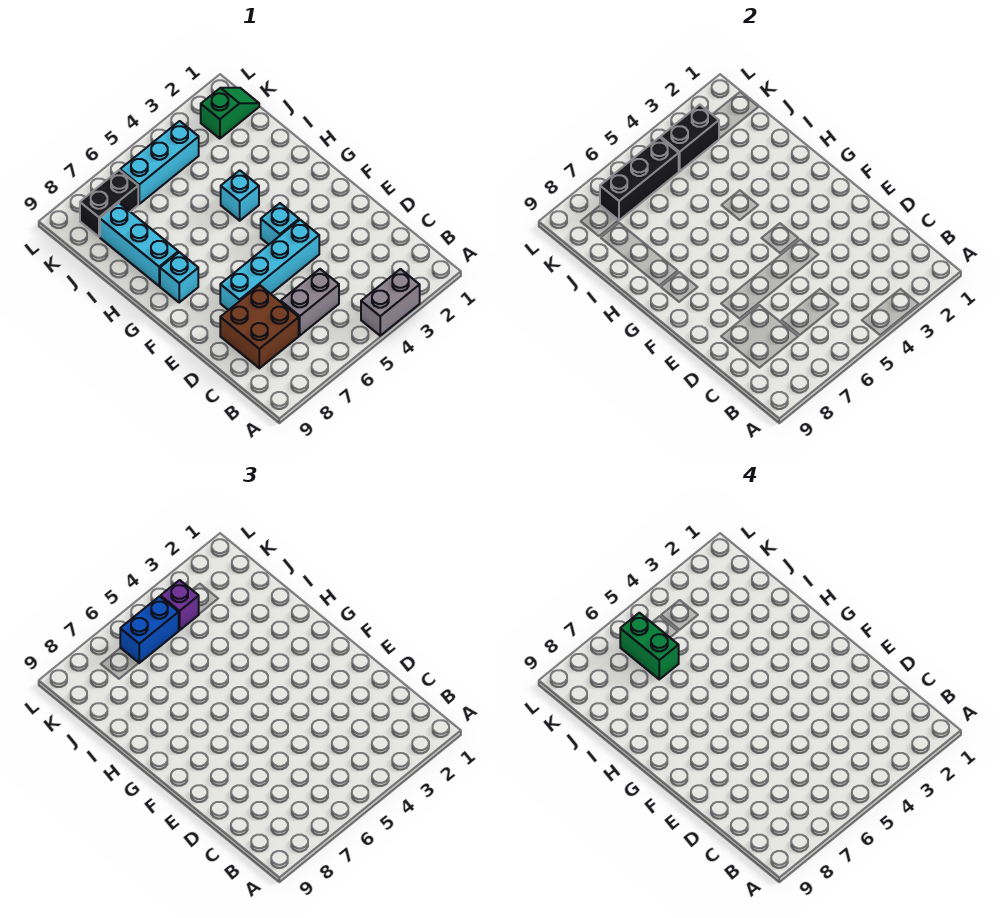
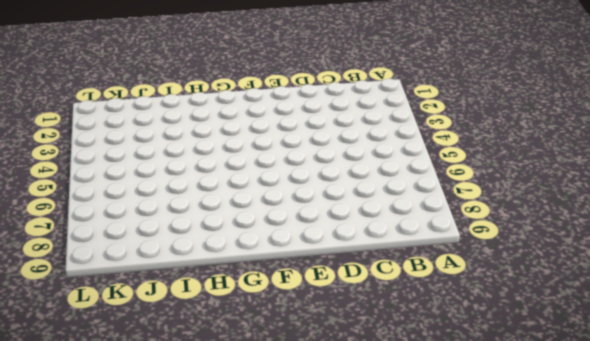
none -> grey brick A3:A4 level 1
none -> grey brick C5:C6 level 1
none -> brown brick C7:D8 level 1

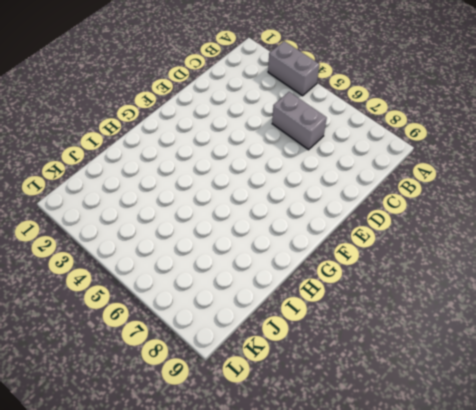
none -> brown brick C7:D8 level 1
none -> cyan brick E4:E7 level 1
none -> cyan brick F4 level 1

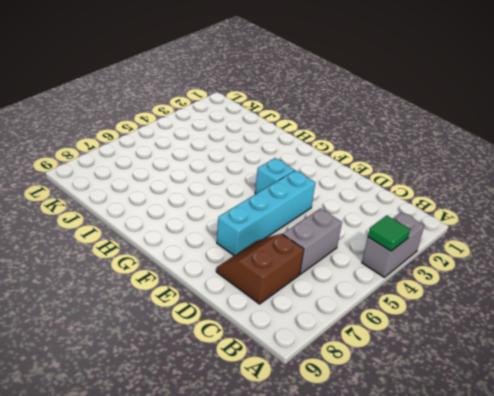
green tile A4 level 2 -> none
brown slope C7:D8 level 1 top C -> brown brick C7:D8 level 1
none -> cyan brick G8 level 1
none -> cyan brick H4 level 1
none -> cyan brick H8:J8 level 1

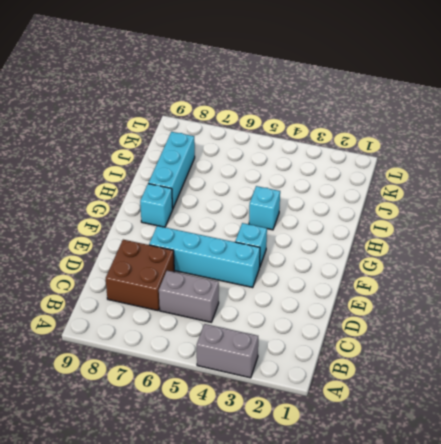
none -> green slope K1:K2 level 1 top 2
none -> cyan brick K4:K6 level 1
none -> black brick K7:K8 level 1

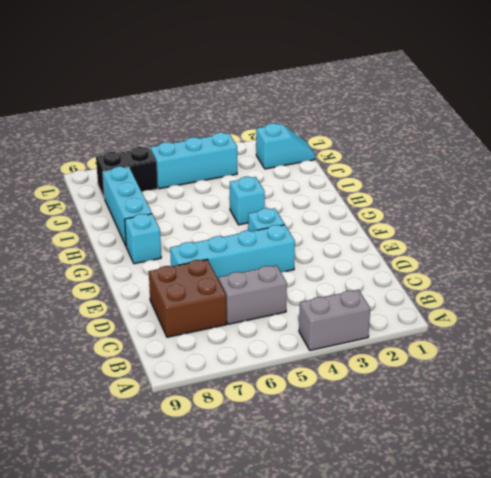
cyan slope K1:K2 level 1 top 2 -> green slope K1:K2 level 1 top 2
none -> black brick K3:K4 level 2
none -> black brick K5:K7 level 2
none -> purple brick K4 level 3

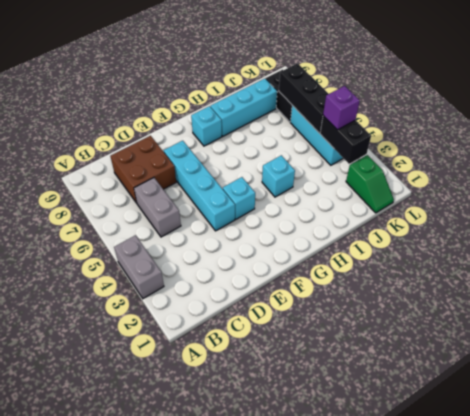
none -> blue brick K5:K6 level 3
none -> green brick J6:K6 level 4

